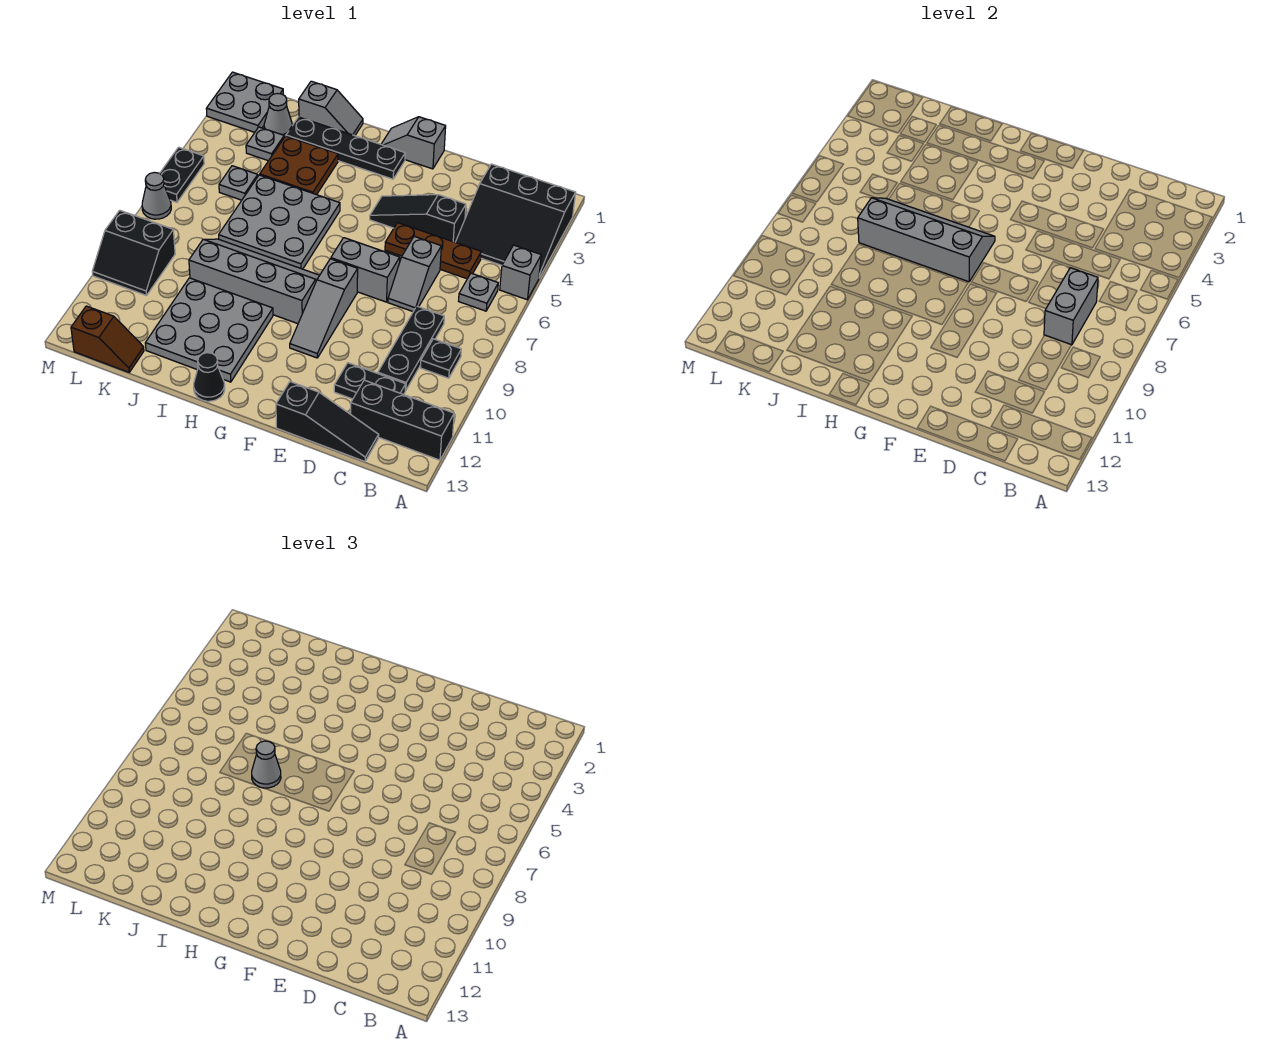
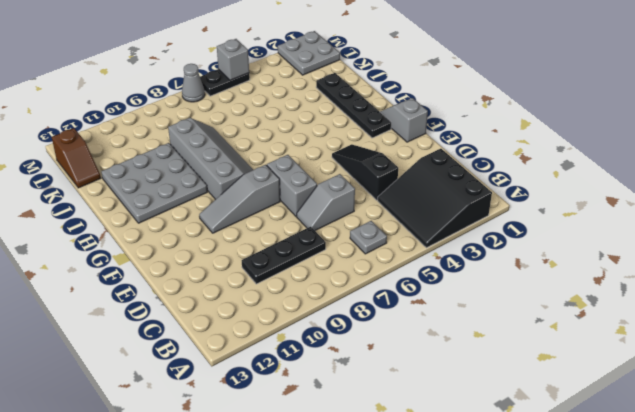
grey brick M5 level 2 -> grey brick A5 level 1
none -> black brick A12:C12 level 1
none -> black plate B9 level 1
none -> brown plate C5:E5 level 1
none -> black plate C11:D11 level 1

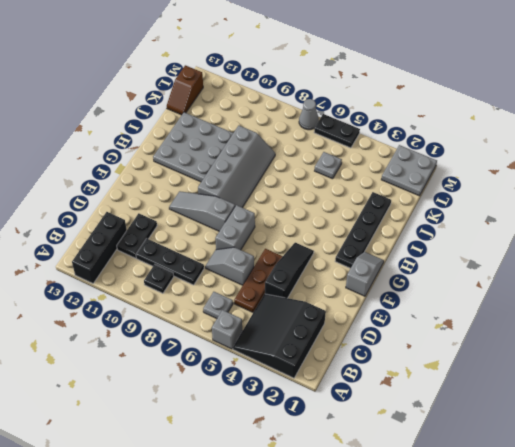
none -> black slope C13:E13 level 1 top E
none -> grey plate H5:J7 level 1
none -> black cone H13 level 1
none -> grey slope I1:J1 level 1 top J

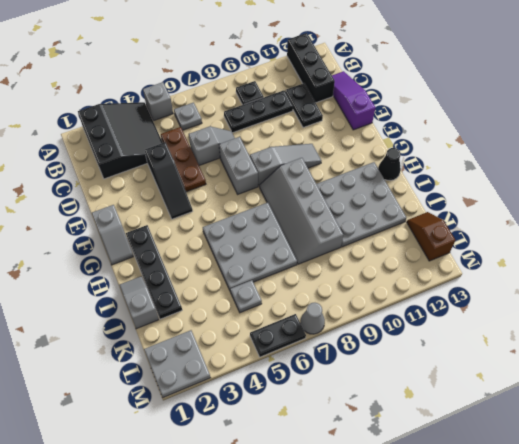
purple slope C13:E13 level 1 top E -> black slope C13:E13 level 1 top E
none -> brown plate I3:J4 level 1
none -> grey cone K2 level 1
none -> grey plate K3 level 1
none -> black slope L9:M10 level 1 top 9

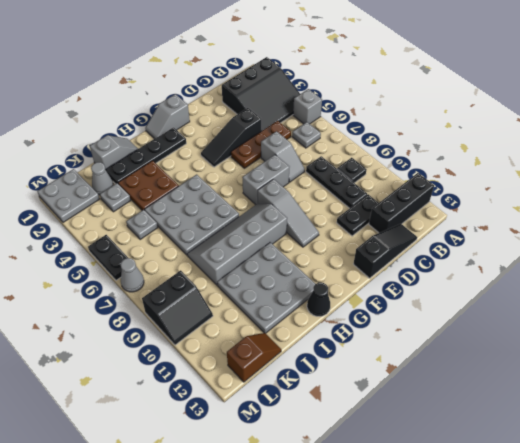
none -> grey brick C7:C8 level 2
none -> grey slope G6:J7 level 2 top 7
none -> grey cone I7 level 3

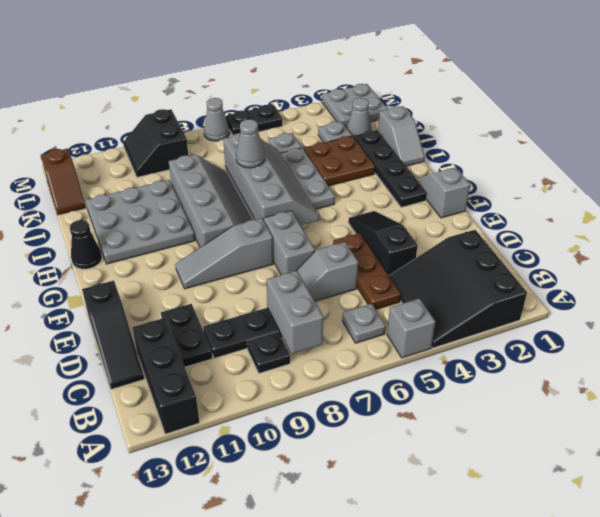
grey brick B8:C8 level 2 -> grey brick C7:C8 level 2

